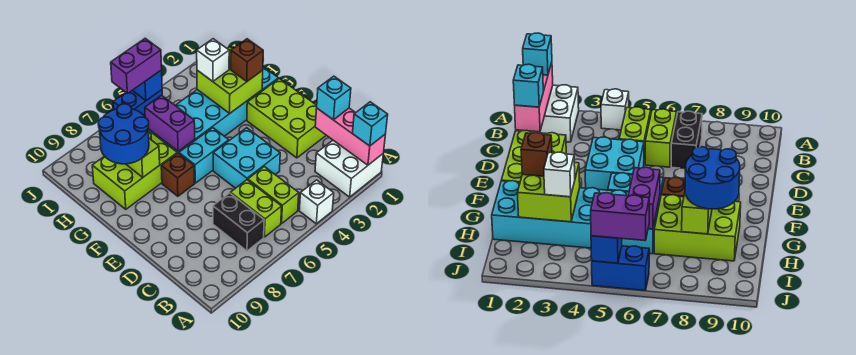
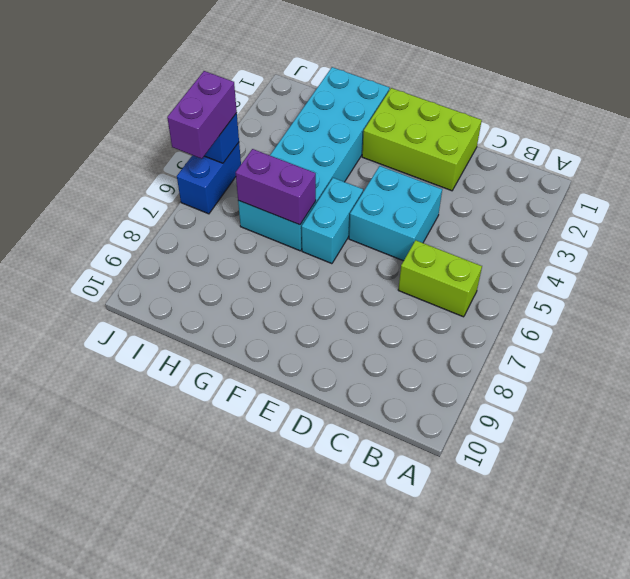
none -> white brick A1:B2 level 1
none -> white brick A4 level 1
none -> lime brick B5:C5 level 1

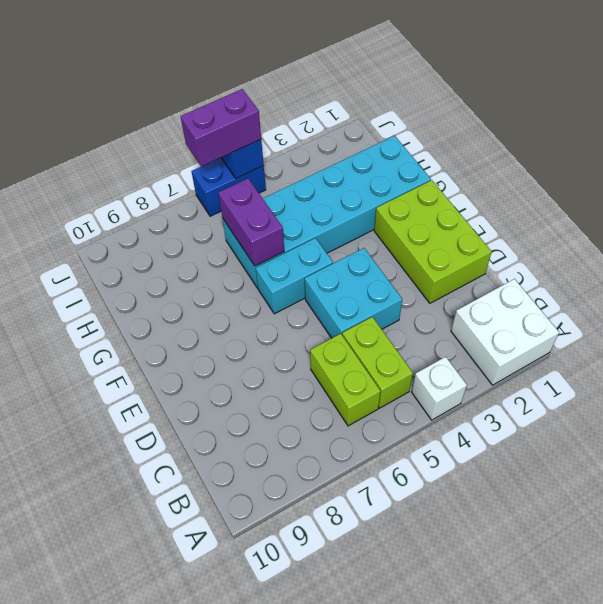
none -> black brick B7:C7 level 1
none -> brown brick F7 level 1
none -> lime brick G7:H9 level 1

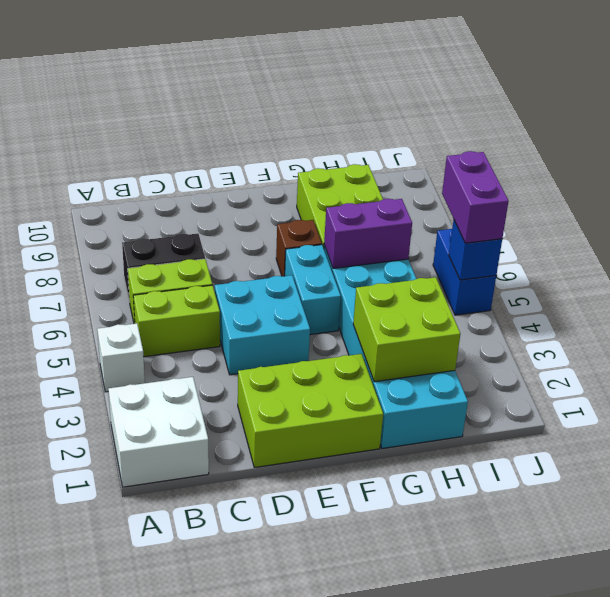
none -> pink brick A1:C1 level 2
none -> lime brick G8:H8 level 2
none -> cyan brick A1 level 3

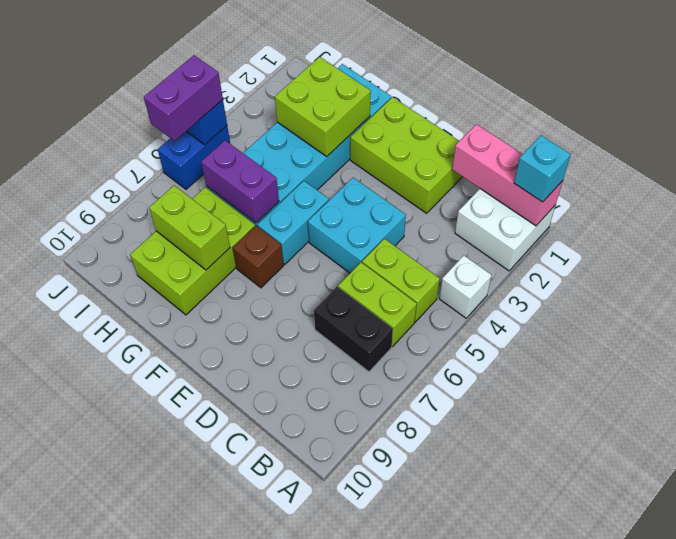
none -> cyan brick C1 level 3
none -> brown brick G2 level 3
none -> blue round brick G8:H9 level 3

